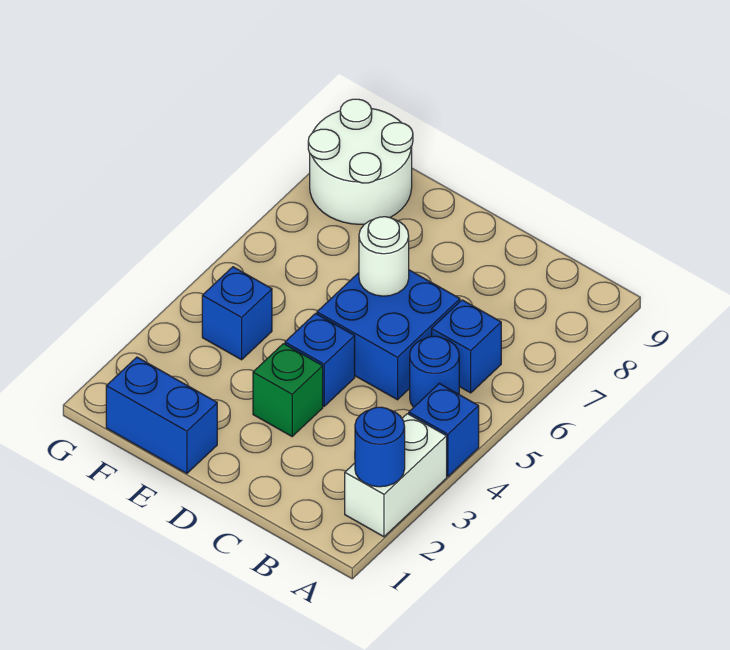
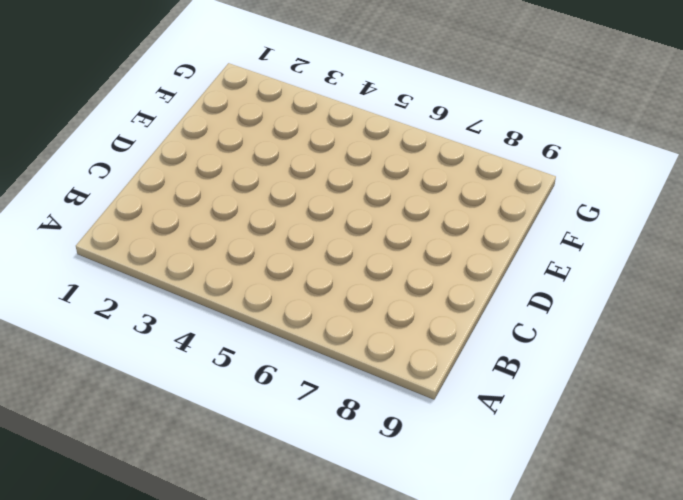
none -> white brick A2:A3 level 1
none -> blue brick A4 level 1
none -> blue round brick B5 level 1

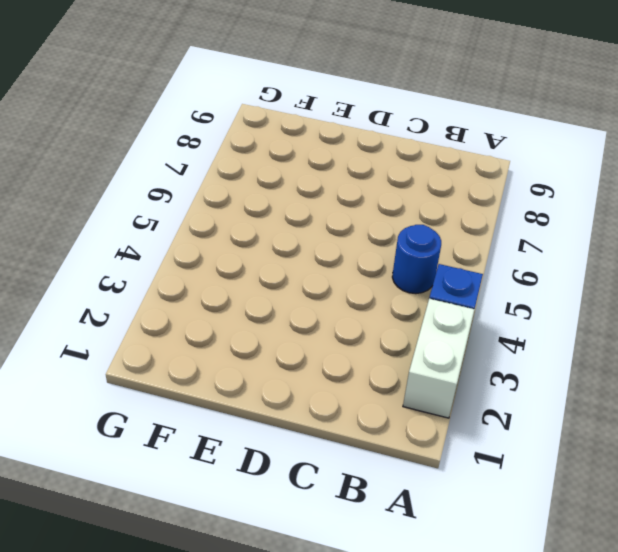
none -> blue brick B6 level 1
none -> blue brick C5:D6 level 1
none -> green brick D3 level 1

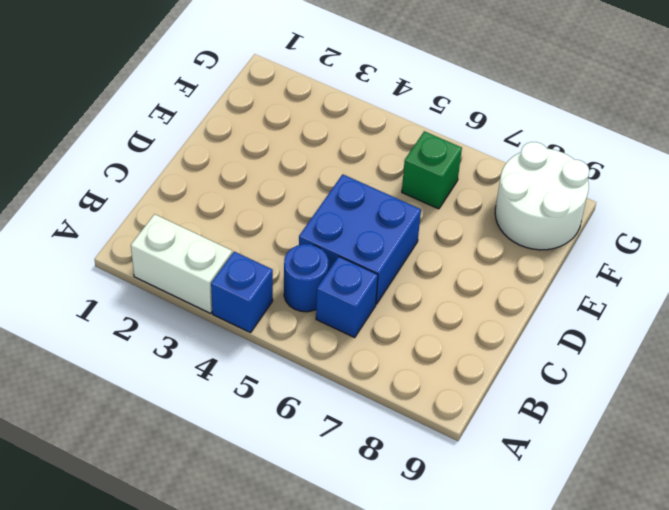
green brick F6 level 1 -> green brick D3 level 1
none -> blue brick D4 level 1
none -> blue brick E1:F1 level 1
none -> blue brick F4 level 1

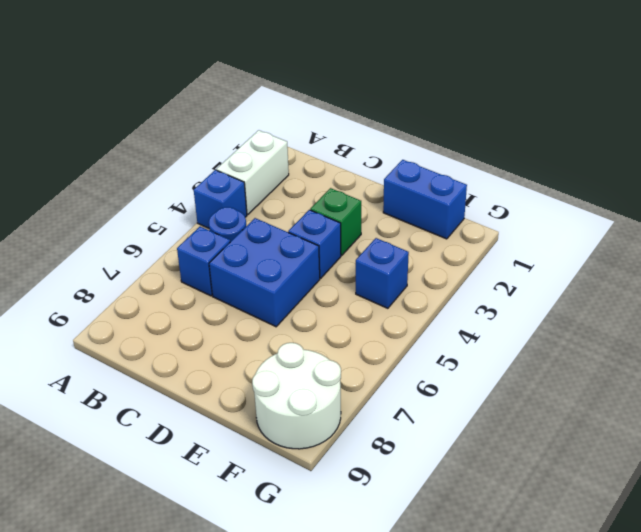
none -> blue round brick A2 level 2
none -> white round brick D6 level 2

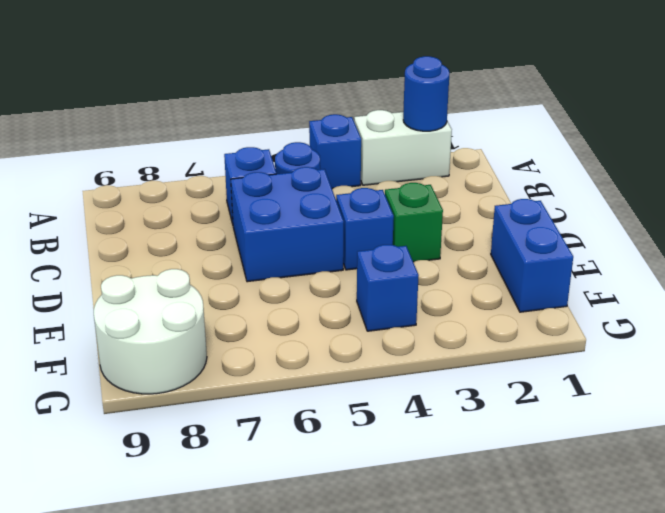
none -> white round brick D6 level 2

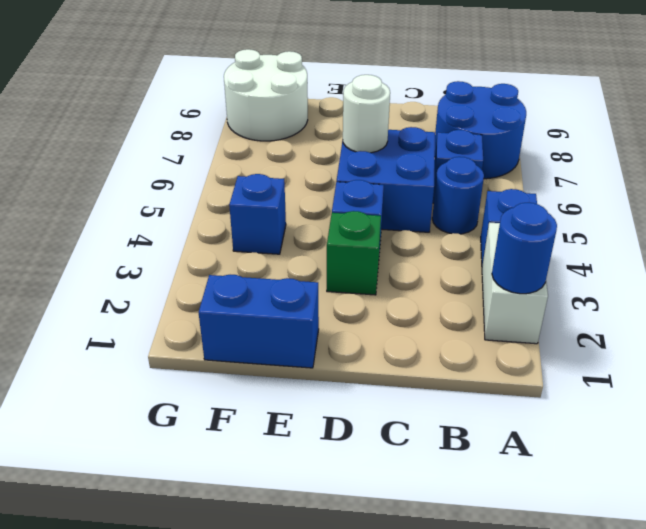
blue round brick A7:B8 level 1 -> none

